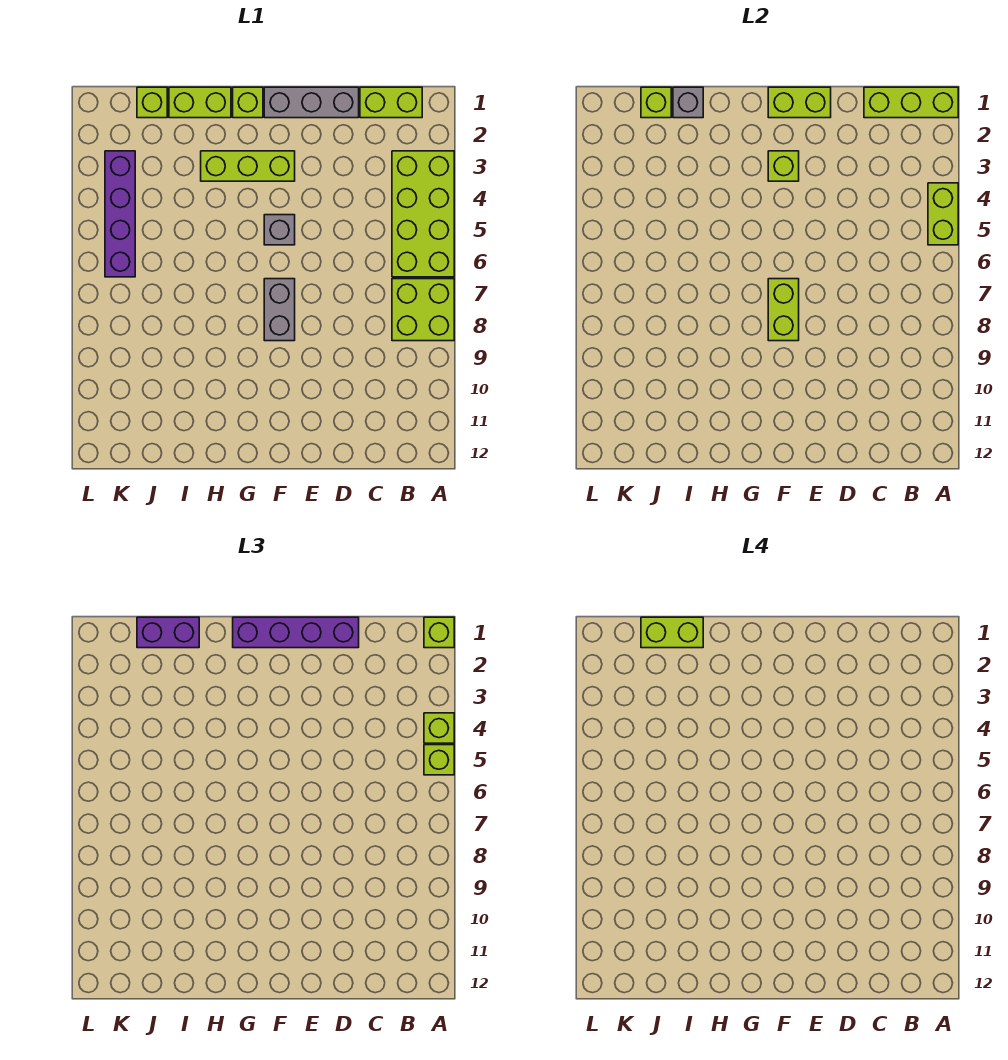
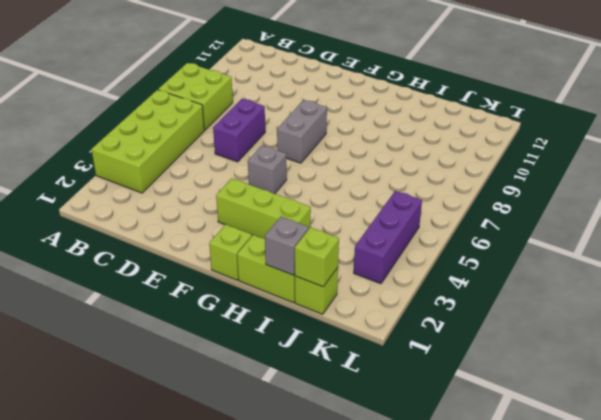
purple brick D6:D7 level 1 -> purple brick I1:J1 level 3
purple brick K3:K5 level 1 -> purple brick K3:K6 level 1
none -> lime brick B1:C1 level 1
none -> grey brick D1:F1 level 1
none -> lime brick A1:C1 level 2

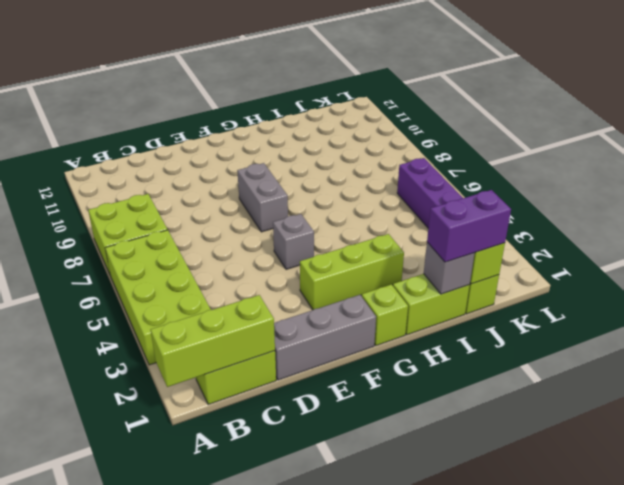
none -> lime brick A4:A5 level 2
none -> lime brick E1:F1 level 2
none -> lime brick F3 level 2

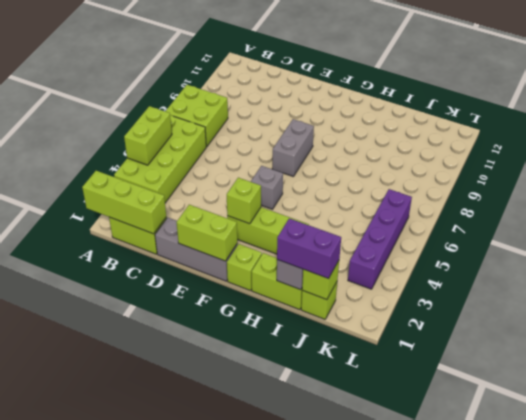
none -> lime brick F7:F8 level 2
none -> lime brick A1 level 3
none -> lime brick A4 level 3

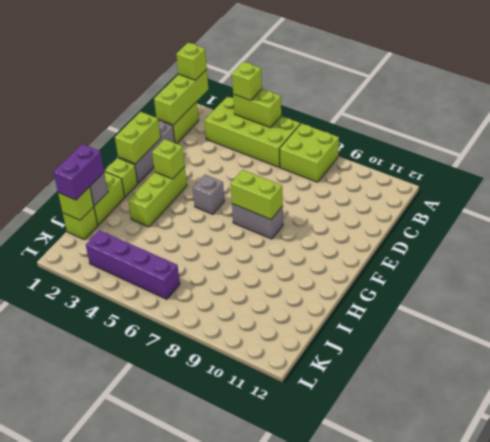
none -> lime brick A5 level 3
none -> purple brick D1:G1 level 3
none -> lime brick I1:J1 level 4

